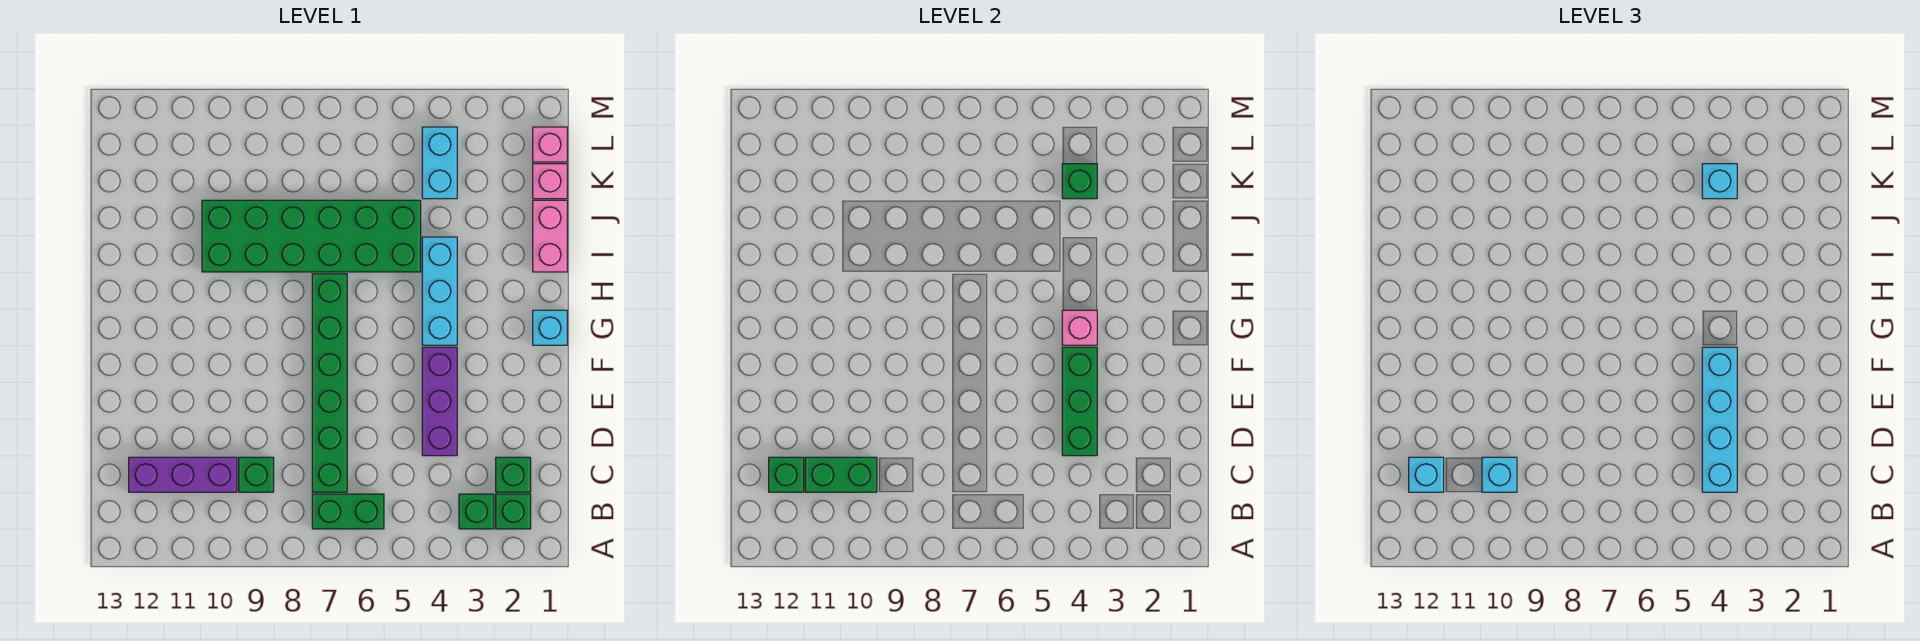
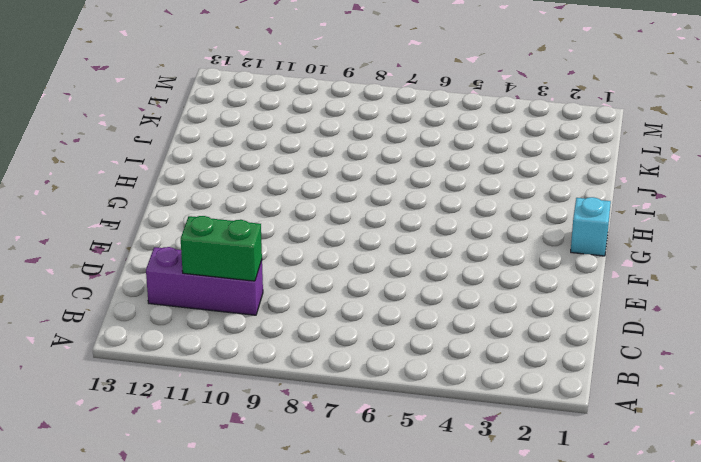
none -> green brick B2 level 1
none -> green brick B3 level 1
none -> green brick B6:B7 level 1

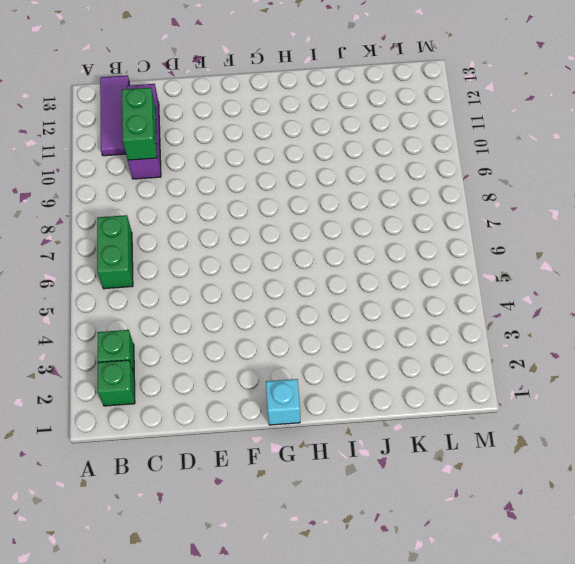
purple tile B11:B13 level 1 -> none
none -> green brick C2 level 1
none -> green brick C7:H7 level 1
none -> green brick C9 level 1

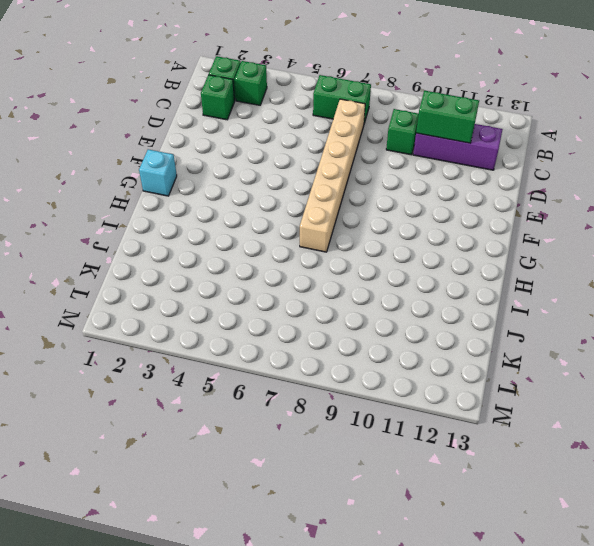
tan brick C7:H7 level 1 -> green brick C7:H7 level 1
none -> purple brick D4:F4 level 1
none -> cyan brick G4:I4 level 1
none -> pink brick I1:J1 level 1

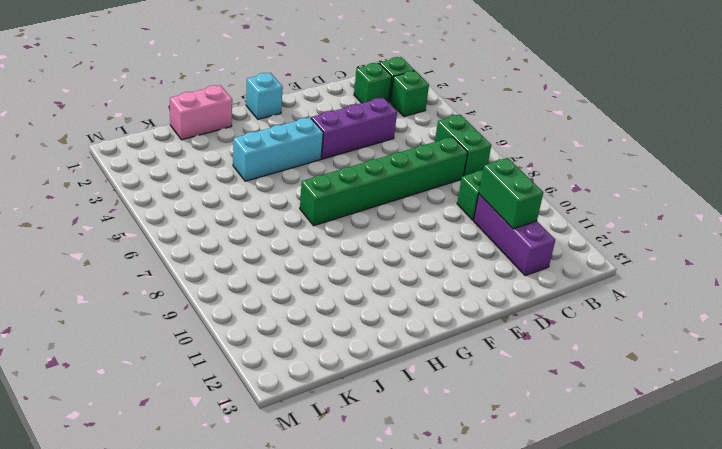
none -> green brick I5:J10 level 1
none -> pink brick K1 level 1
none -> cyan brick K4:L4 level 1

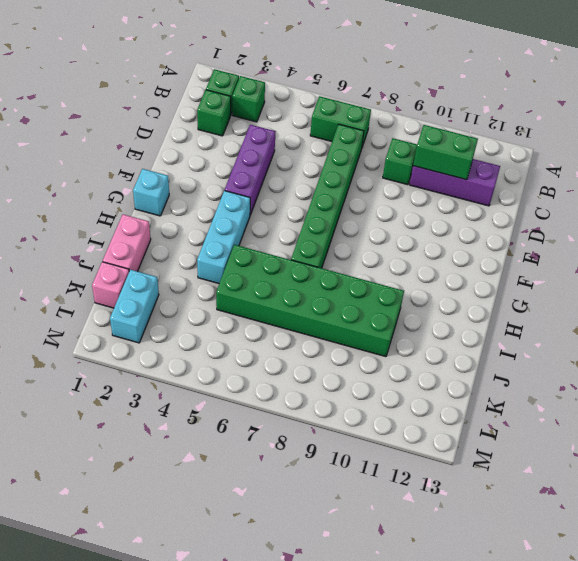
cyan brick K2:L2 level 1 -> cyan brick K4:L4 level 1
none -> pink brick L1 level 1
none -> green brick C12 level 2
none -> green brick D4:F4 level 2

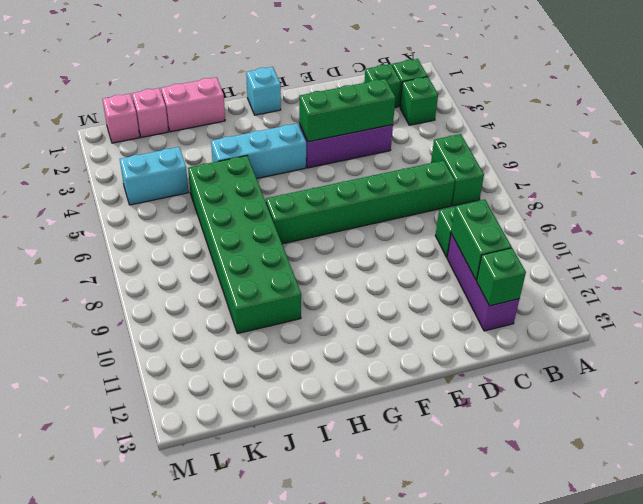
none -> pink brick G4 level 2
none -> green brick K4 level 2
none -> cyan brick C4:F4 level 3

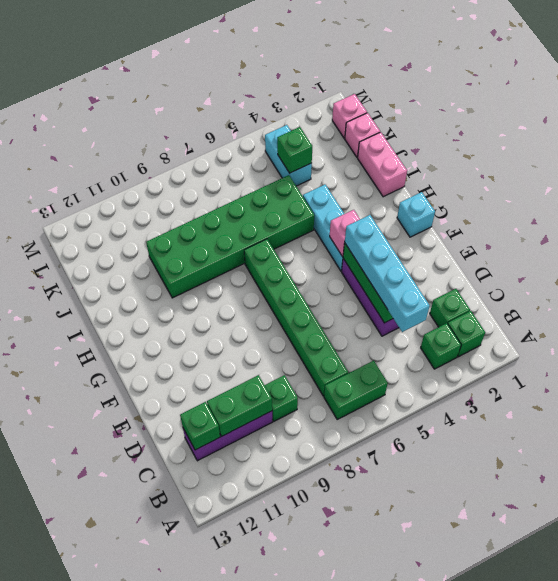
none -> cyan brick C10 level 3
none -> cyan brick C12 level 3
none -> cyan brick K4 level 3

